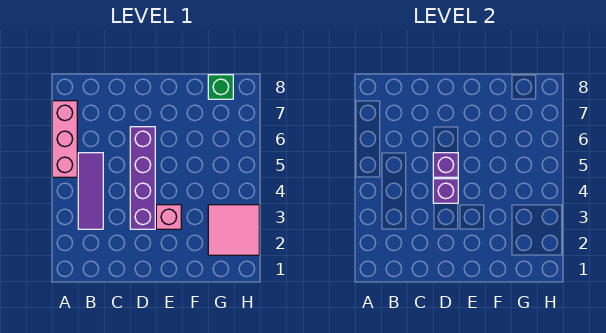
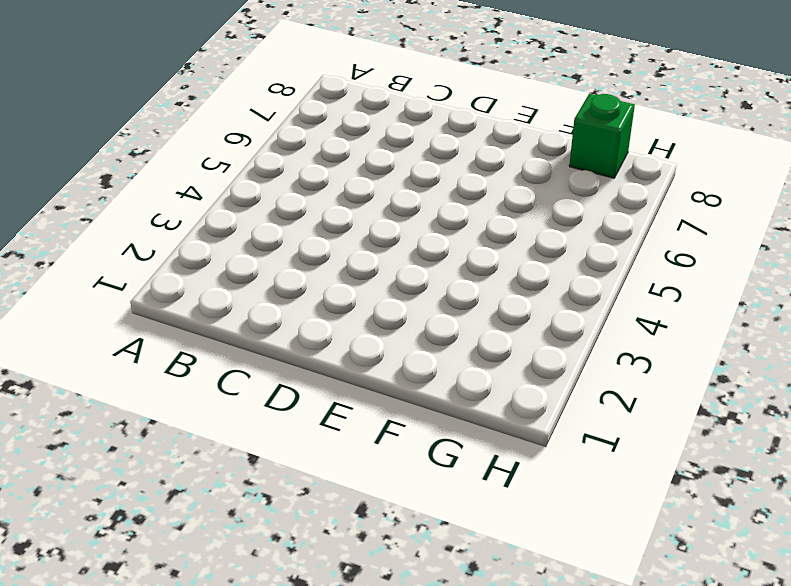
none -> pink brick A5:A7 level 1
none -> purple tile B3:B5 level 1

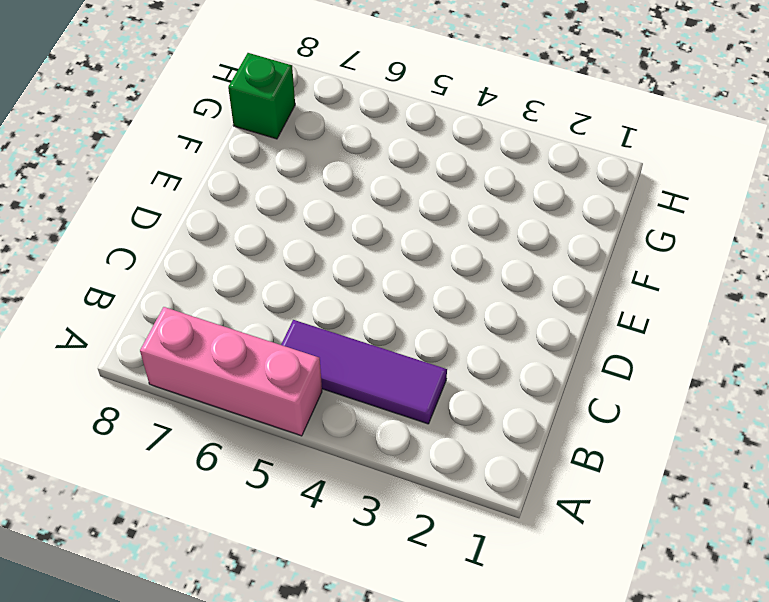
none -> purple brick D3:D6 level 1
none -> pink brick E3 level 1

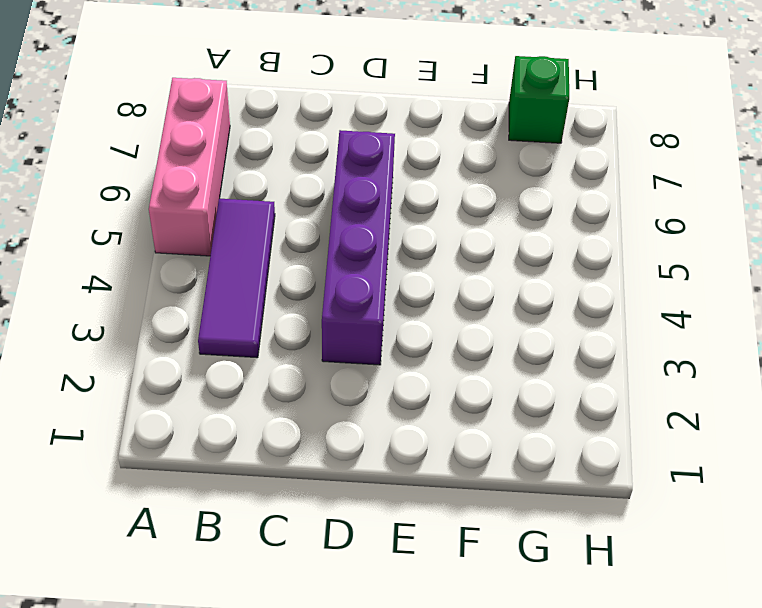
none -> pink brick E3 level 1
none -> pink tile G2:H3 level 1

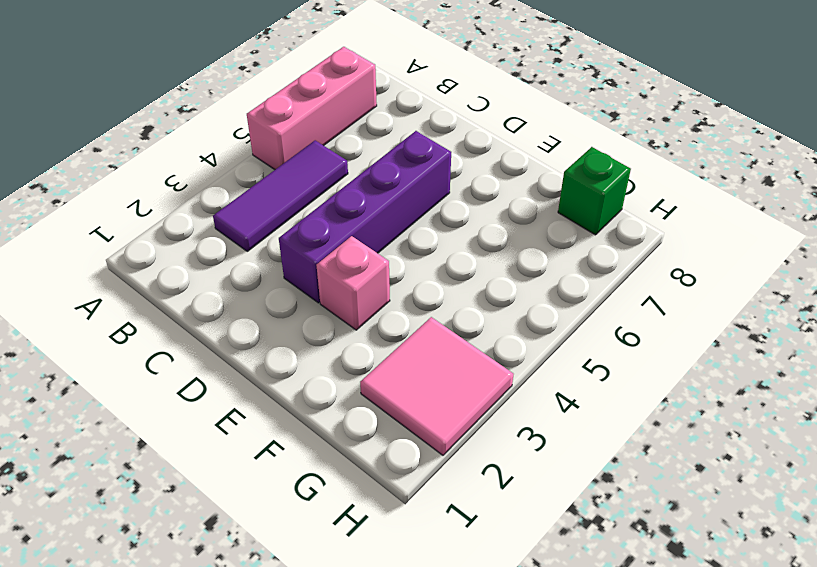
none -> purple brick D4 level 2
none -> purple brick D5 level 2

